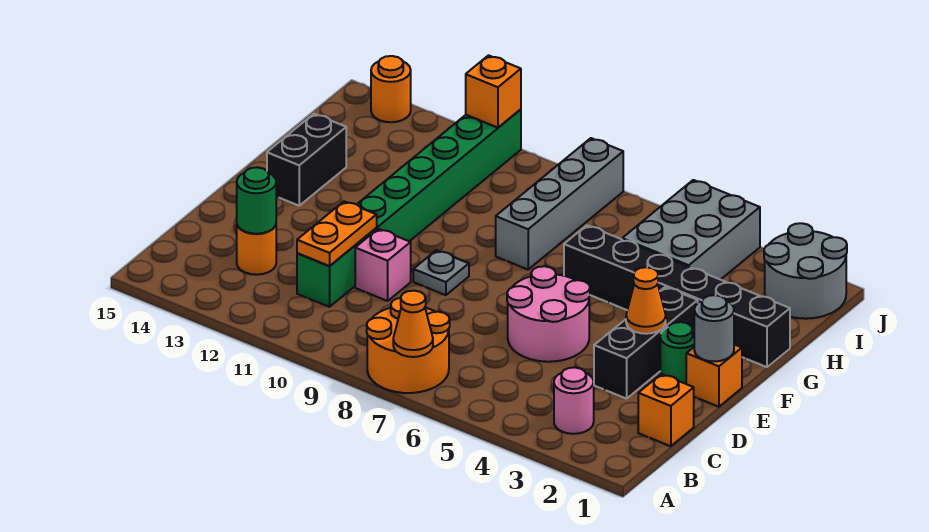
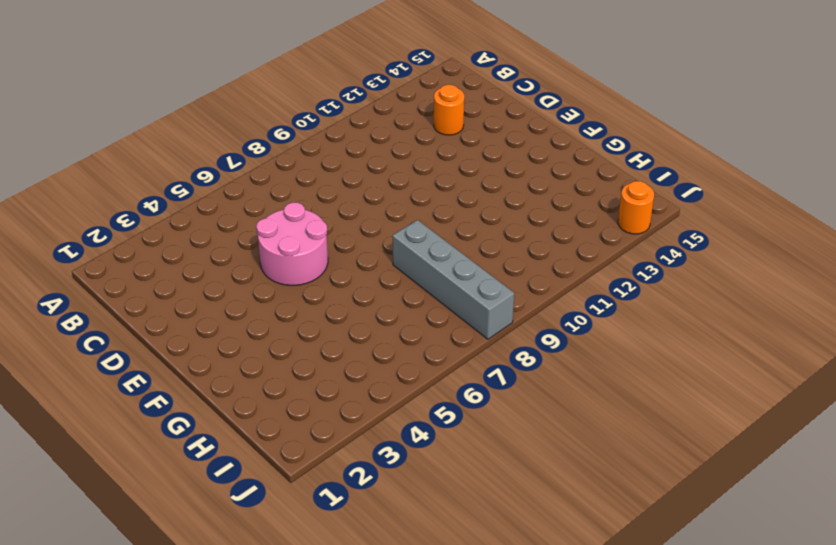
none -> orange round brick A7:B8 level 1
none -> pink round brick B3 level 1
none -> orange brick C1 level 1

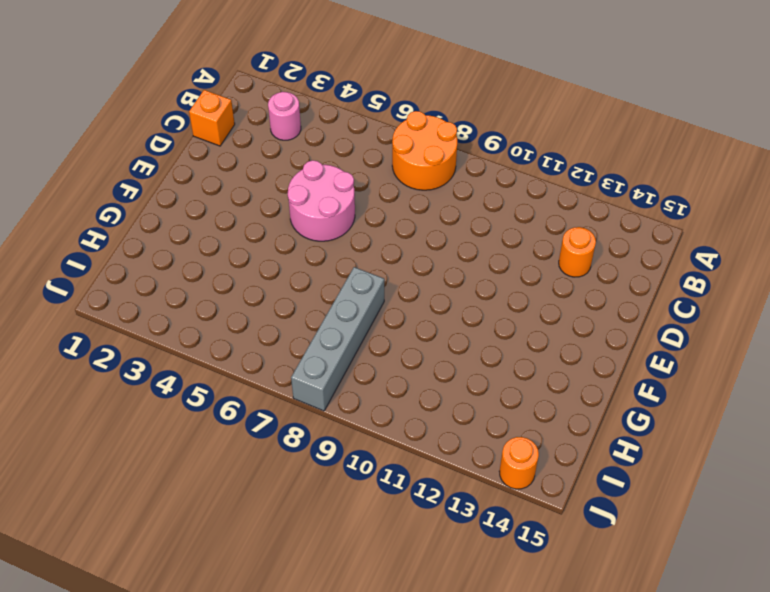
none -> green brick C11:J11 level 1
none -> black brick D3:F3 level 1
none -> pink brick D10 level 1

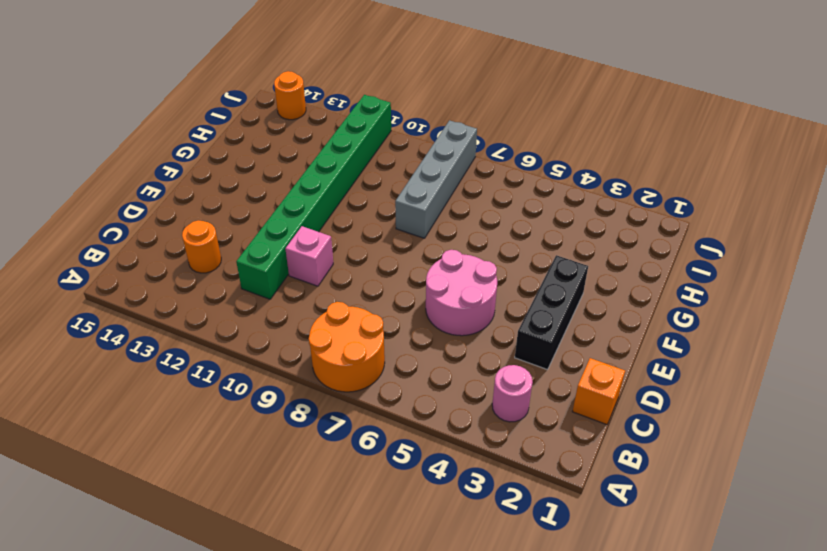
none -> orange brick E1 level 1
none -> green round brick E2 level 1
none -> grey plate E9 level 1

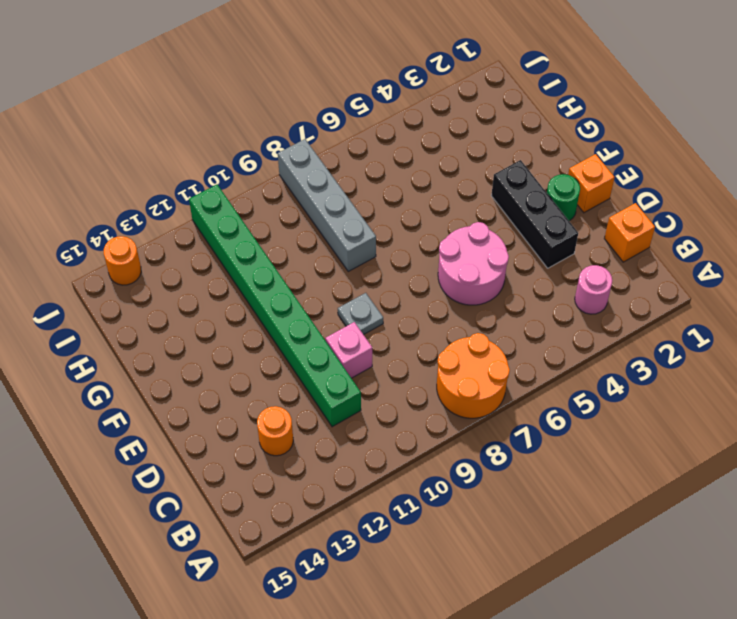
none -> black brick F14:G14 level 1
none -> black brick G1:G6 level 1
none -> grey brick H4:J5 level 1

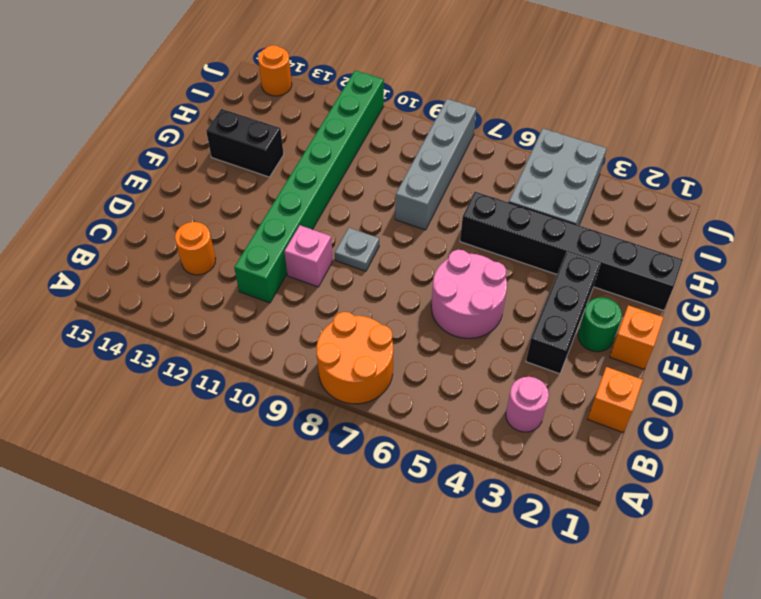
black brick G13:G14 level 1 -> black brick F14:G14 level 1
none -> grey round brick I1:J2 level 1
none -> orange cone A7 level 2
none -> orange plate C11:D11 level 2

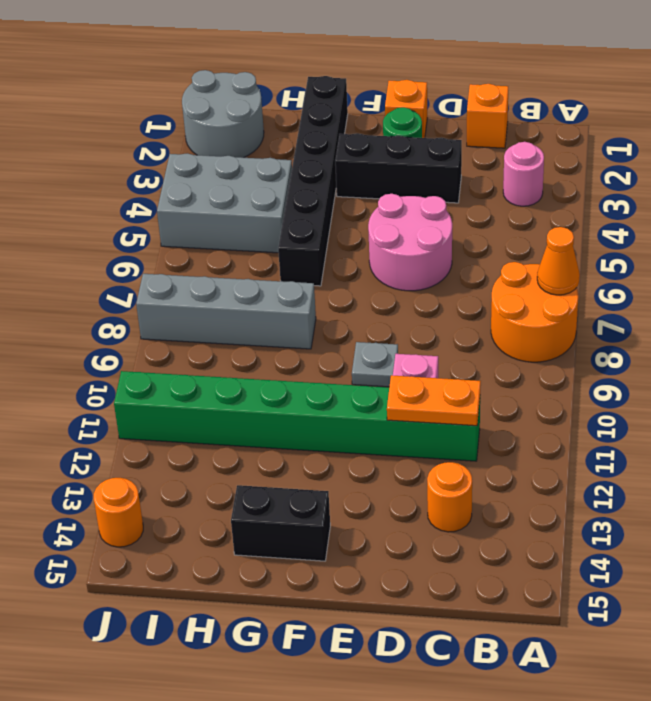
none -> green round brick C13 level 2
none -> grey round brick E1 level 2
none -> orange cone E3 level 2

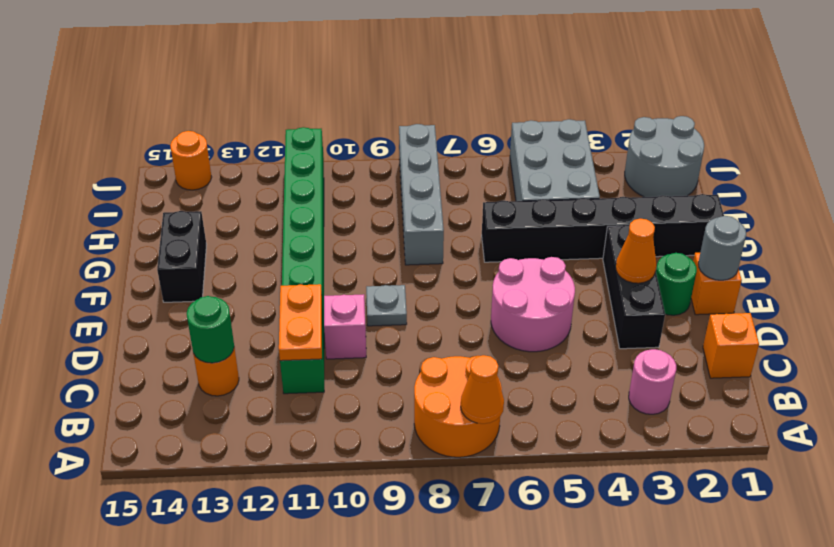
none -> orange brick J11 level 2

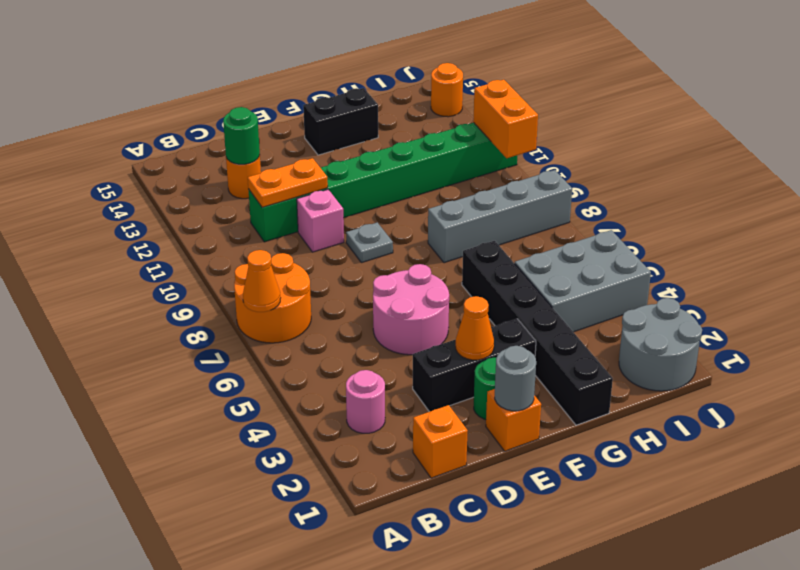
orange brick J10:J11 level 2 -> orange brick J11 level 2

